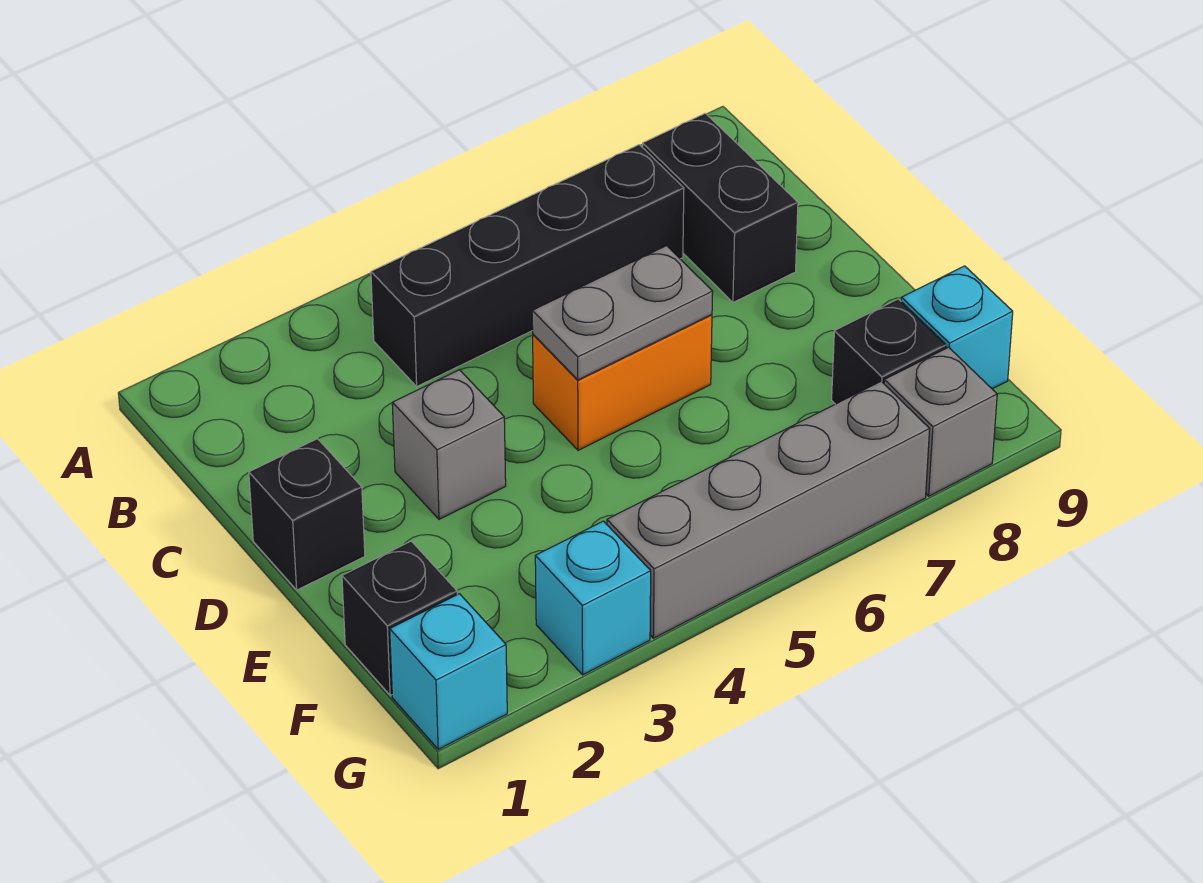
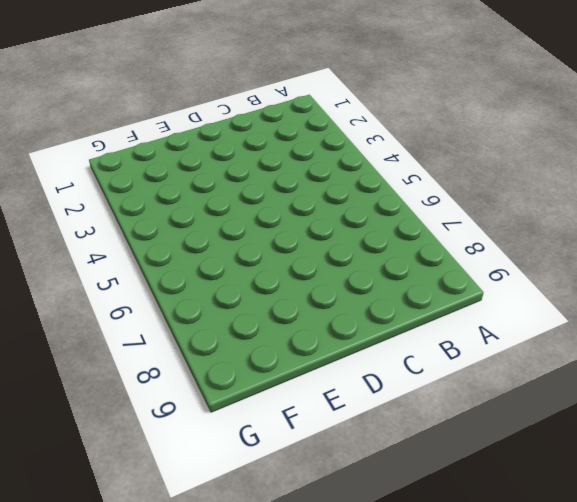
none -> black brick B4:B7 level 1
none -> black brick B8:C8 level 1
none -> black brick D1 level 1

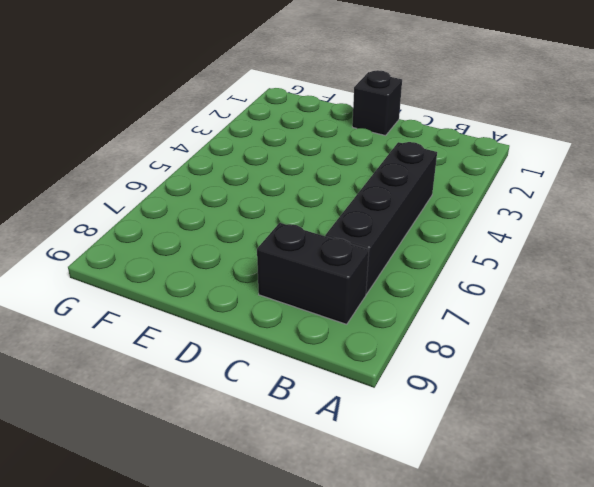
none -> grey brick D3 level 1
none -> orange brick D5:D6 level 1
none -> black brick F1 level 1

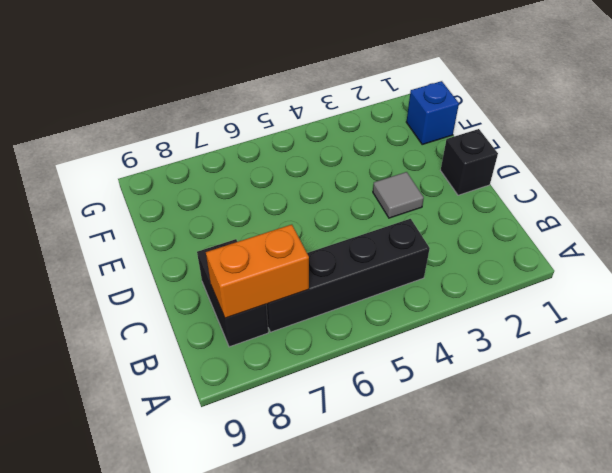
orange brick B7:B8 level 2 -> orange brick D5:D6 level 1
grey tile D3 level 1 -> grey brick D3 level 1
blue brick F1 level 1 -> black brick F1 level 1
none -> black brick F8 level 1
none -> cyan brick F9 level 1
none -> cyan brick G1 level 1

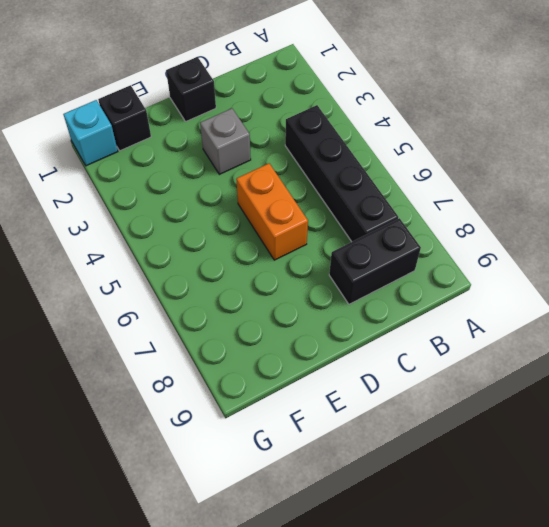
none -> black brick F8 level 1
none -> cyan brick F9 level 1
none -> cyan brick G3 level 1

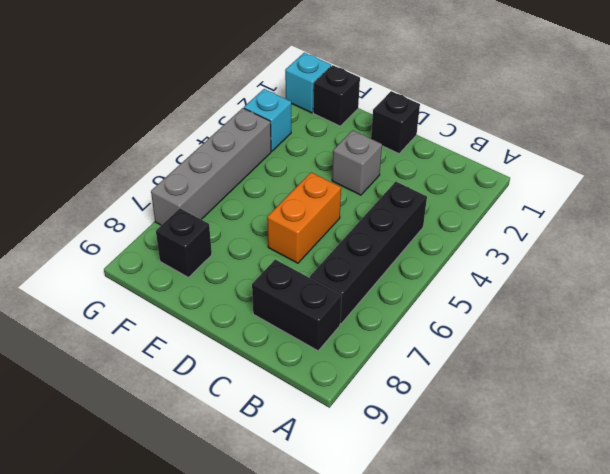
none -> cyan brick F9 level 1
none -> grey brick G8 level 1
none -> grey plate D5:D6 level 2

